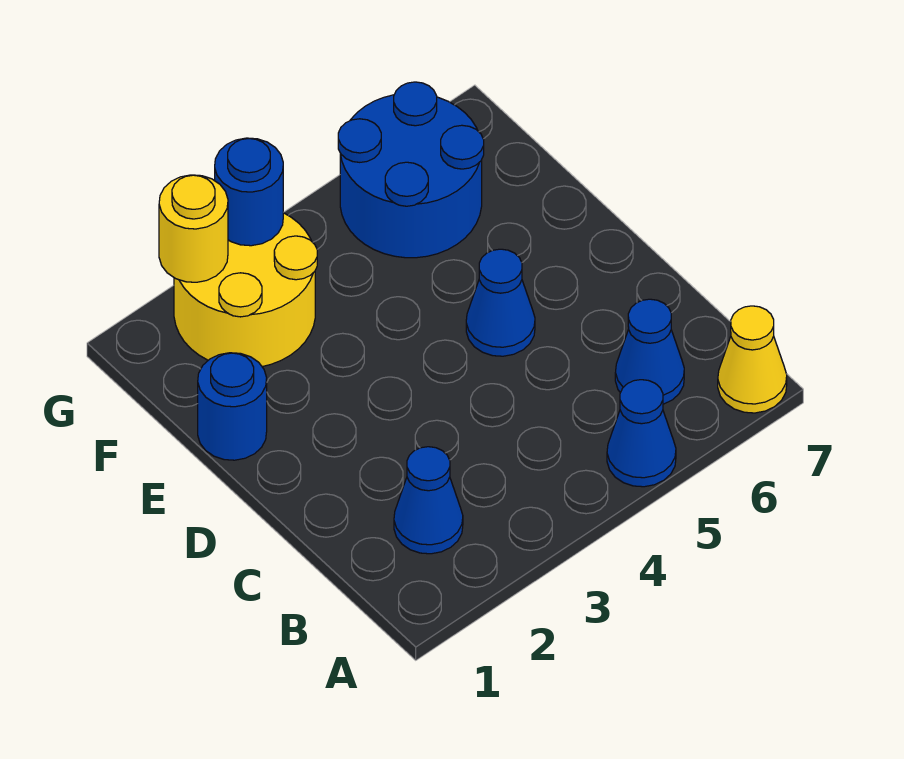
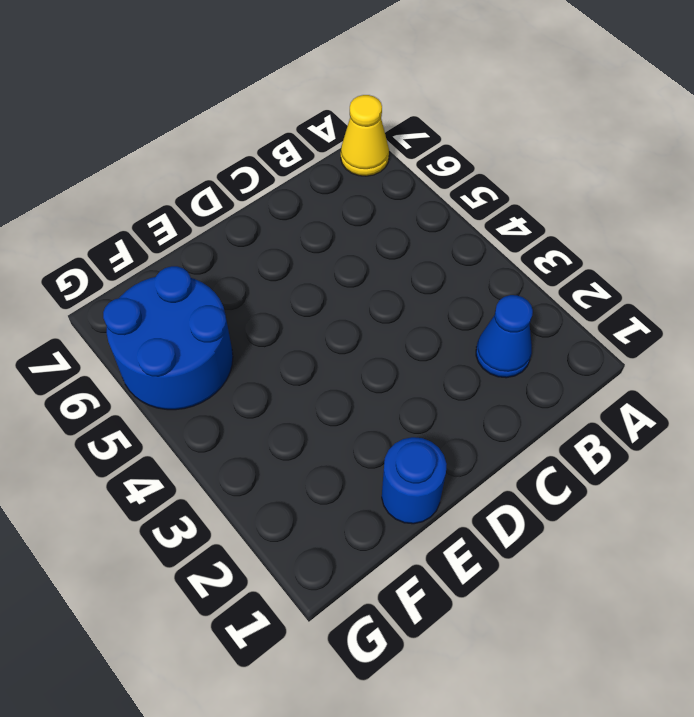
none -> blue cone A5 level 1
none -> blue cone B6 level 1

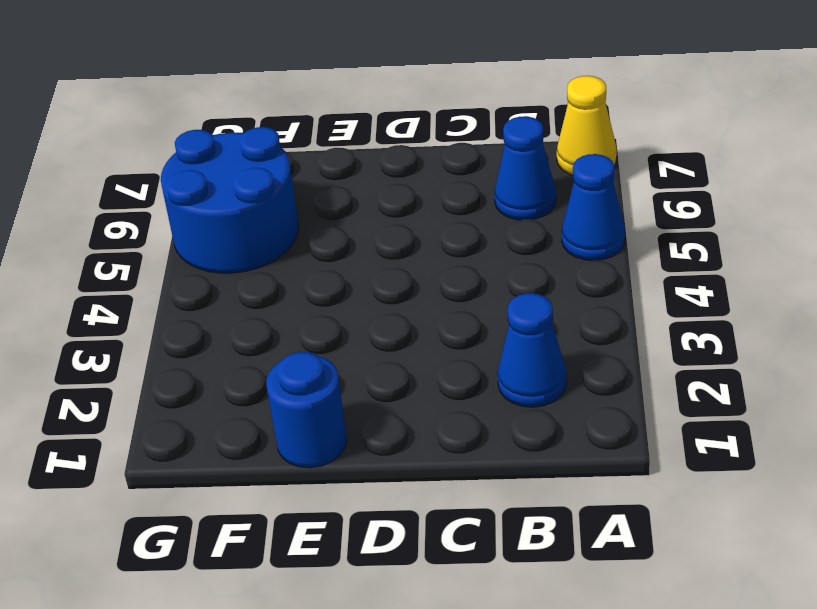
none -> blue cone D5 level 1
none -> yellow round brick F2:G3 level 1

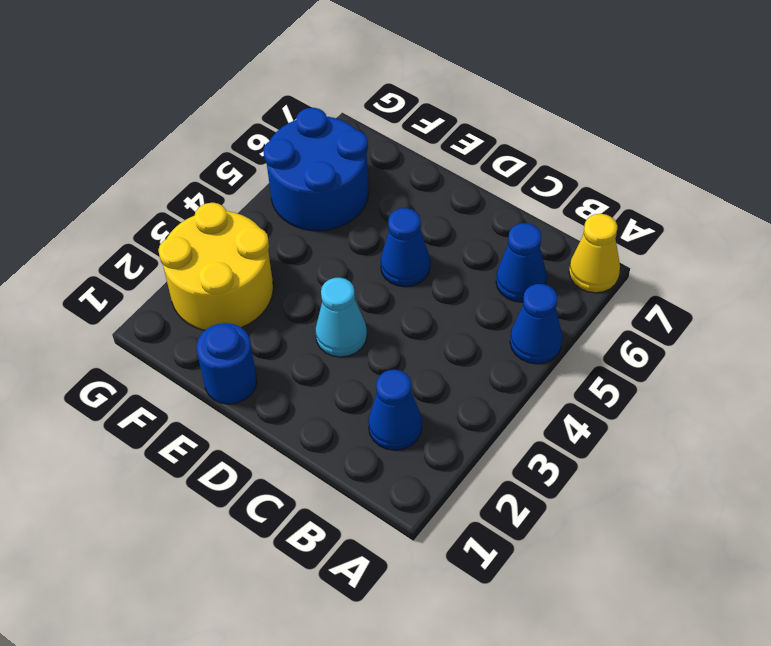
cyan cone D3 level 1 -> none
none -> yellow round brick G2 level 2
none -> blue round brick G3 level 2

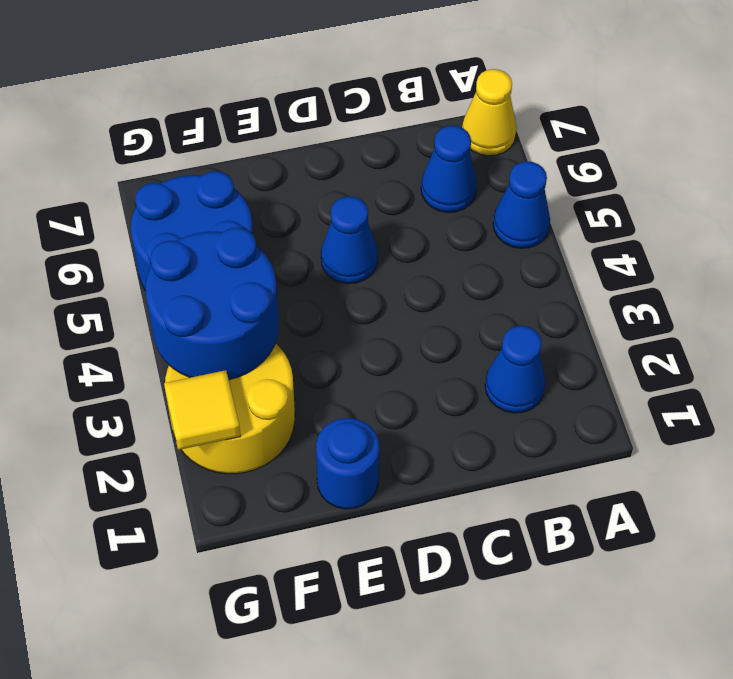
blue round brick F3:G4 level 2 -> blue round brick G3 level 2
yellow tile G2 level 2 -> yellow round brick G2 level 2

